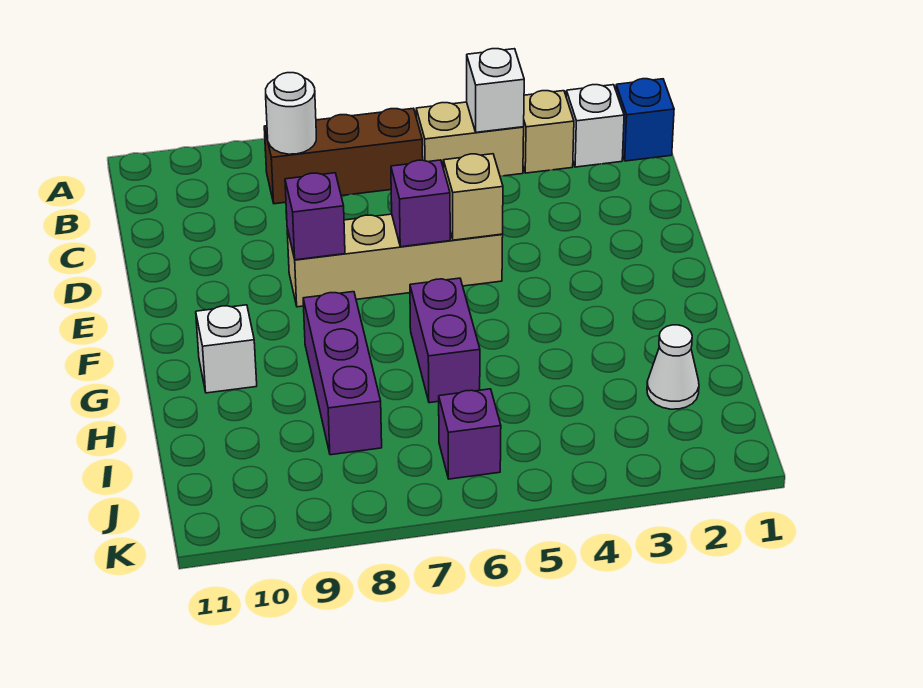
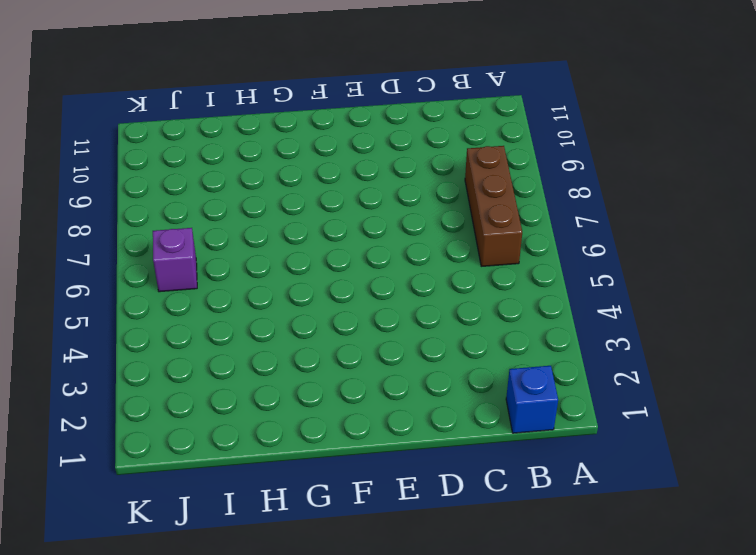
none -> white brick B2 level 1
none -> tan brick B3 level 1
none -> tan brick B4:B5 level 1

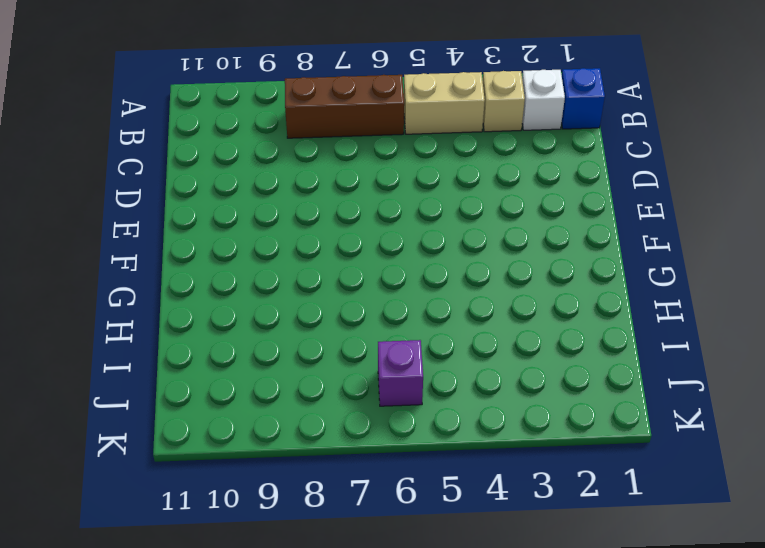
none -> tan brick E5:E8 level 1
none -> purple brick G6:H6 level 1
none -> purple brick G8:I8 level 1

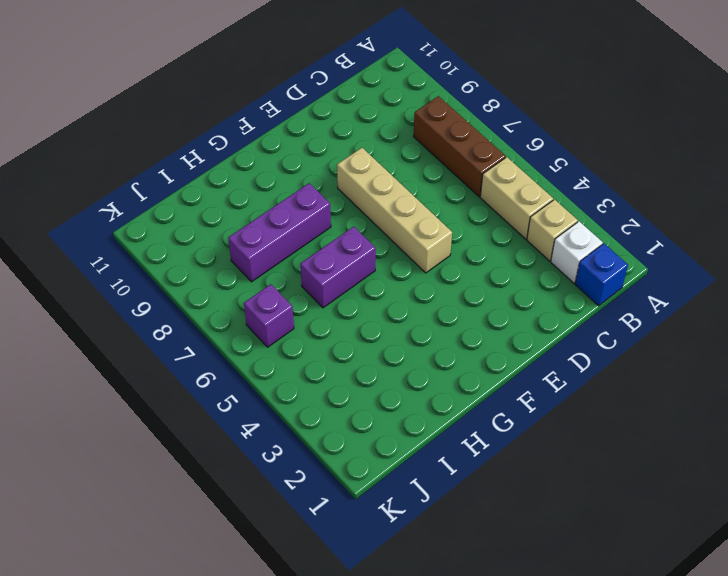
none -> white brick G10 level 1
none -> white cone I2 level 1
none -> white brick B4 level 2

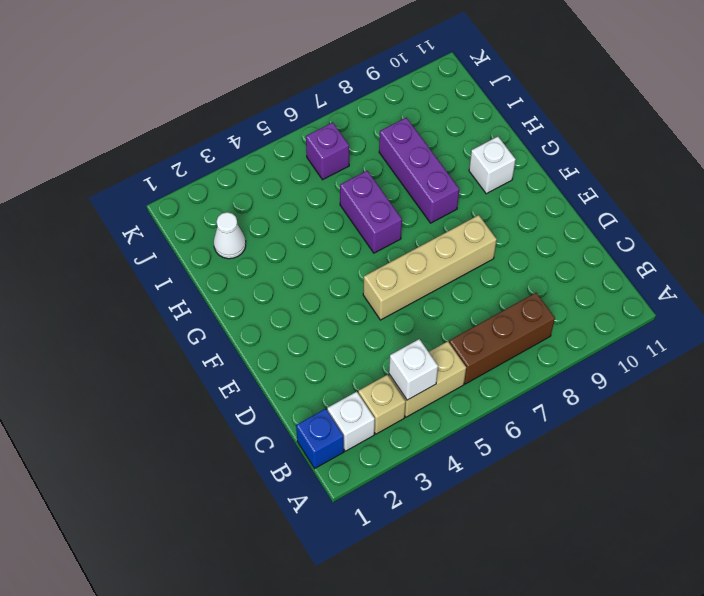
none -> white round brick B8 level 2
none -> tan brick E5 level 2
none -> purple brick E6 level 2

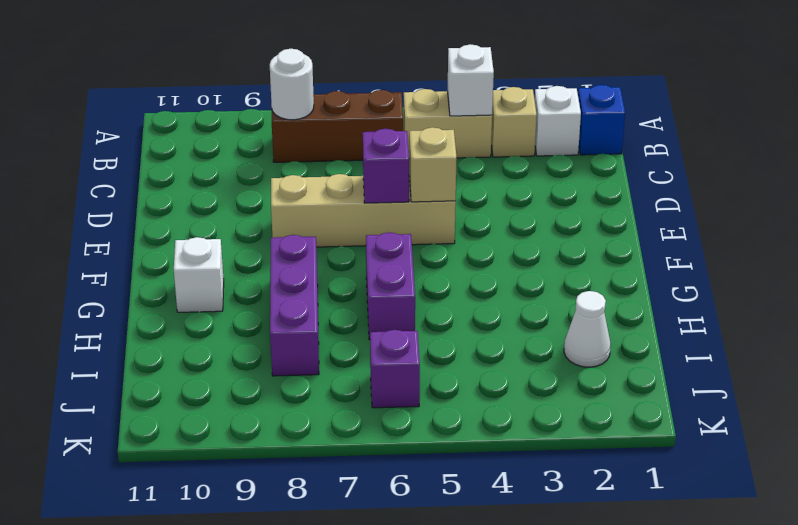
none -> purple brick E8 level 2

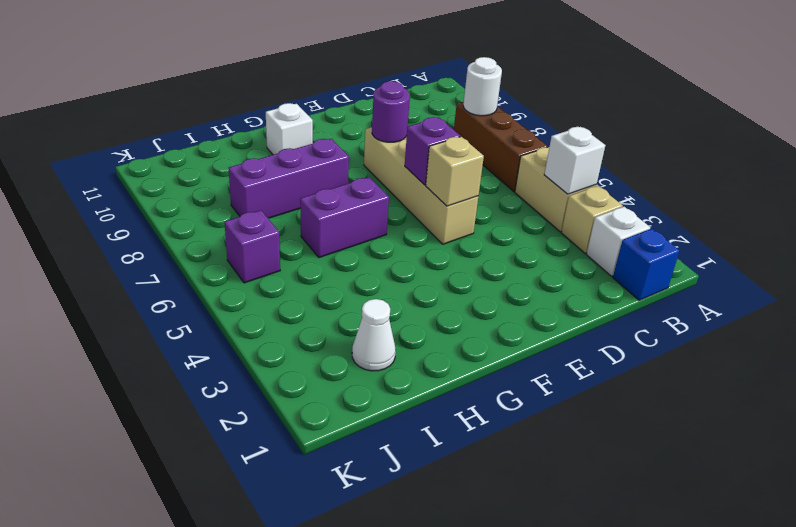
purple round brick E8 level 2 -> purple brick E8 level 2

